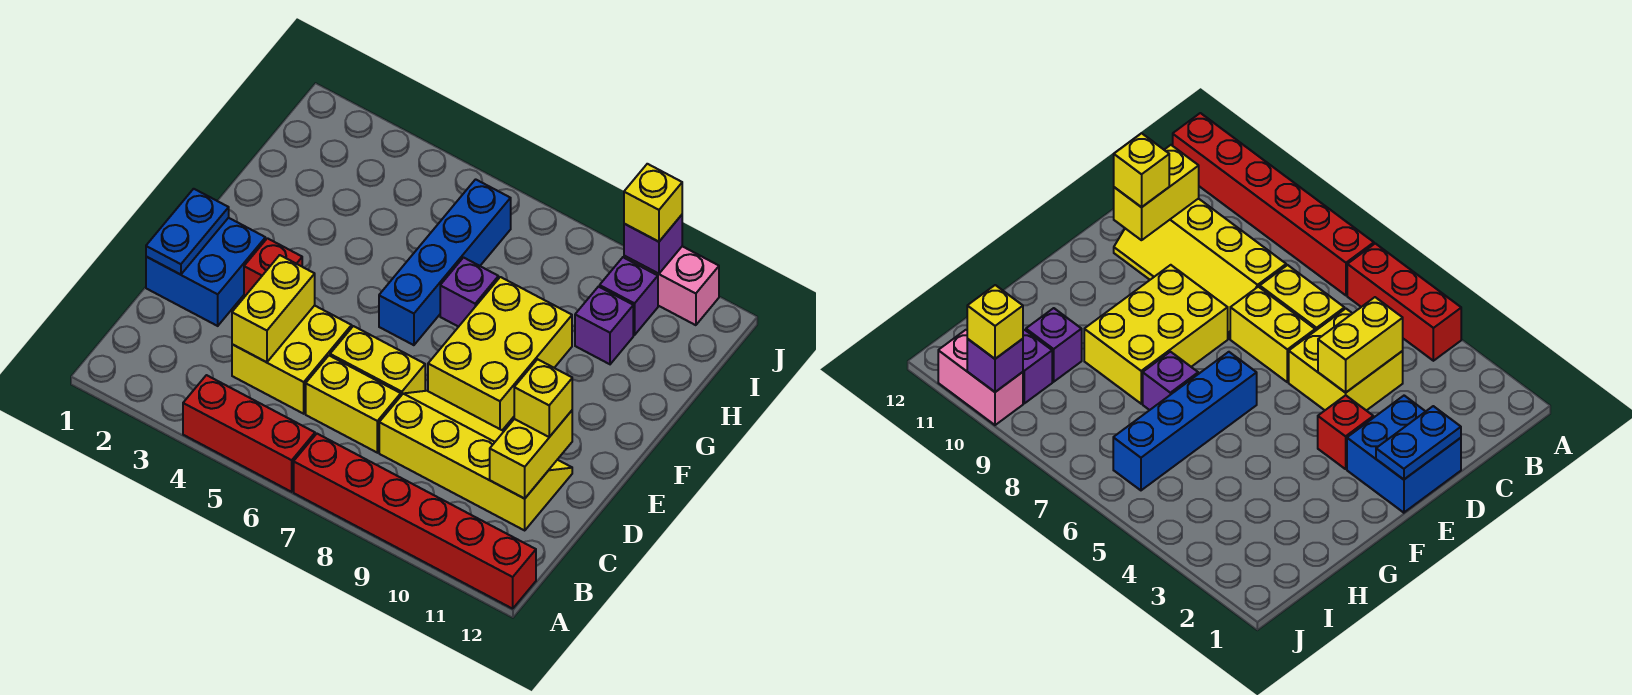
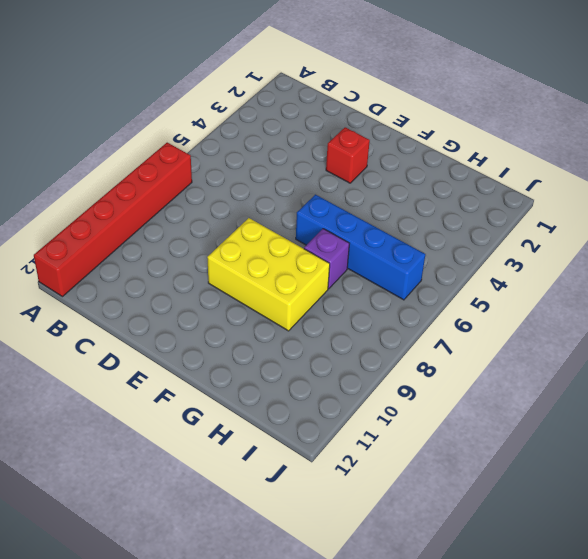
none -> red brick A4:A6 level 1
none -> yellow brick C4:D5 level 1
none -> yellow brick C6:C7 level 1

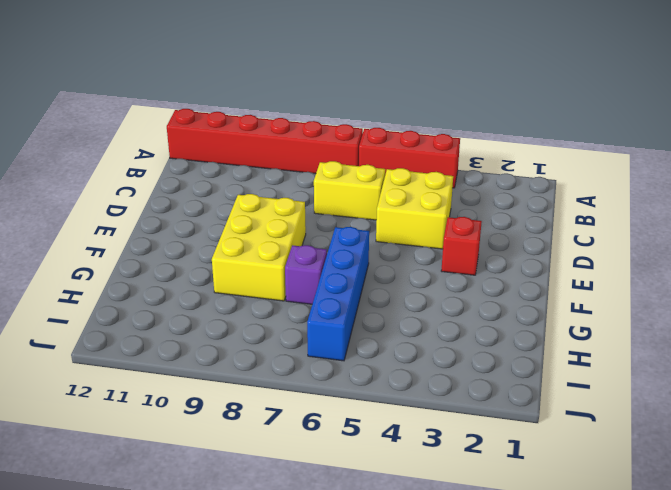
none -> yellow slope C8:D11 level 1 top C
none -> blue brick D1:E2 level 1
none -> yellow brick D6:D7 level 1

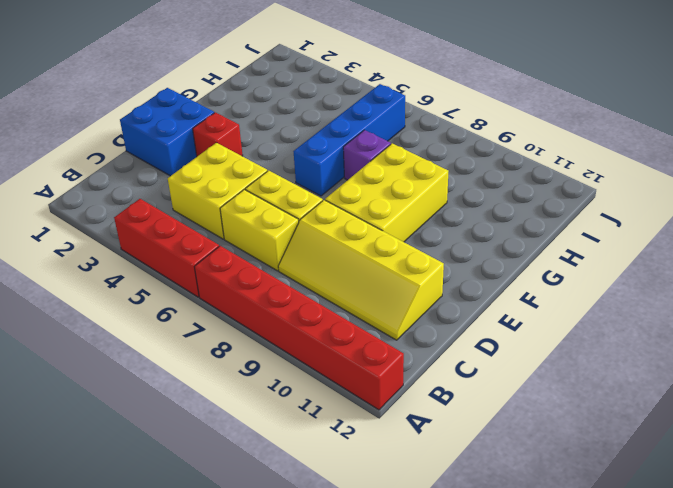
yellow slope C8:D11 level 1 top D -> yellow slope C8:D11 level 1 top C
none -> purple brick H10 level 1
none -> purple brick I10 level 1
none -> pink brick J10:J11 level 1

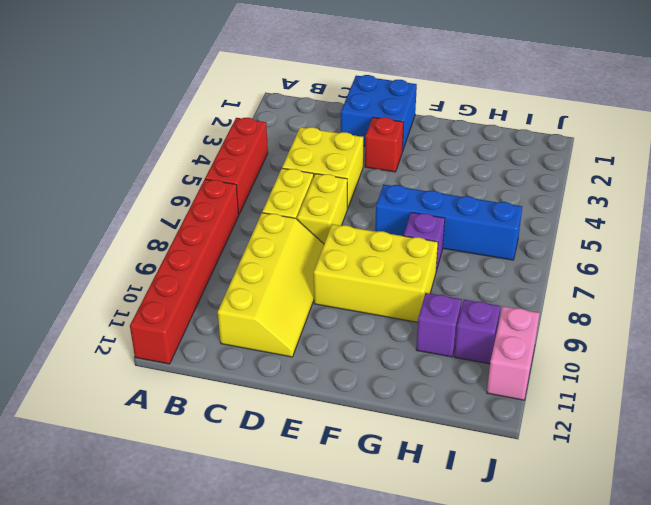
none -> yellow brick C4:D4 level 2
none -> yellow brick C11:D11 level 2
none -> blue plate D1:E1 level 2

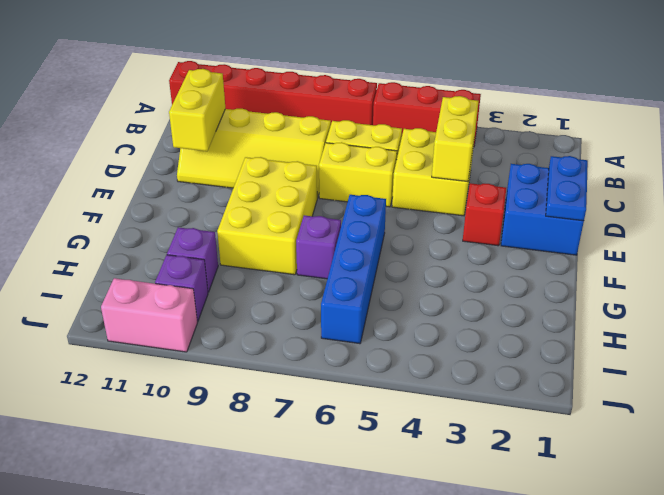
none -> purple brick J10 level 2
none -> yellow brick D11 level 3
none -> yellow brick J10 level 3

